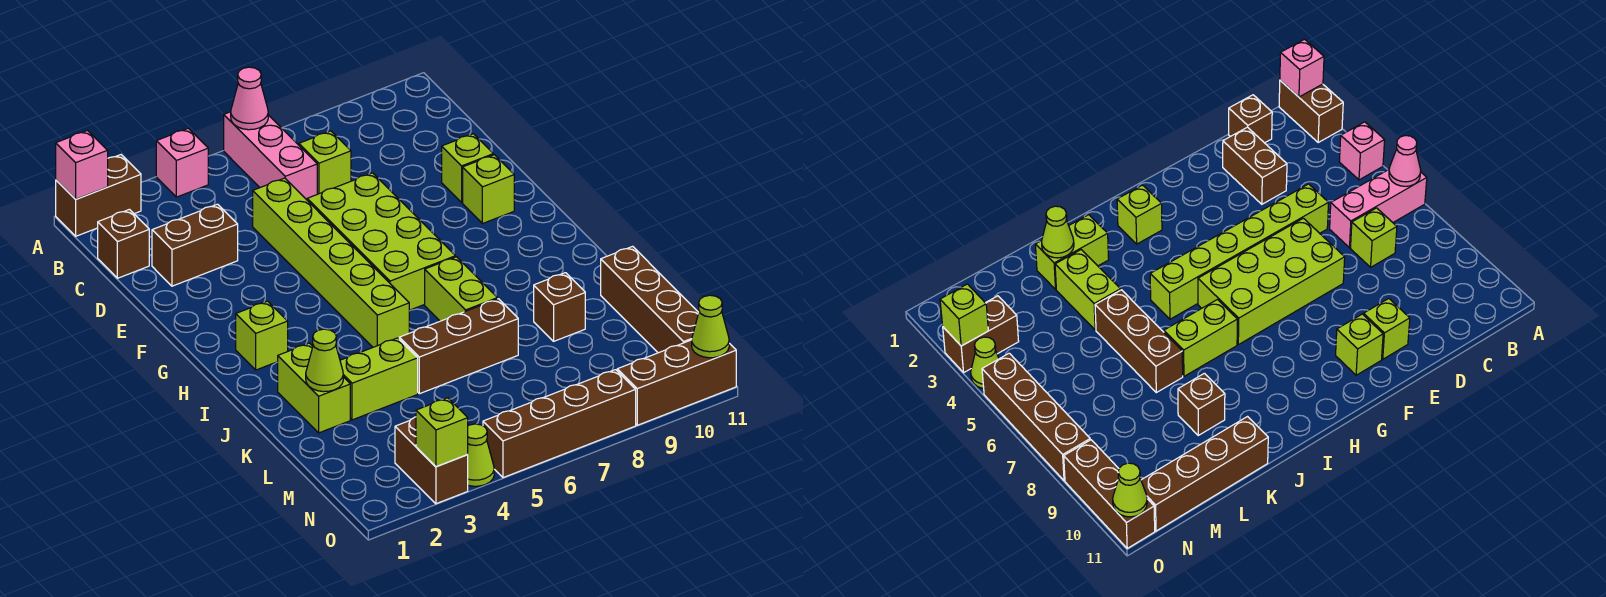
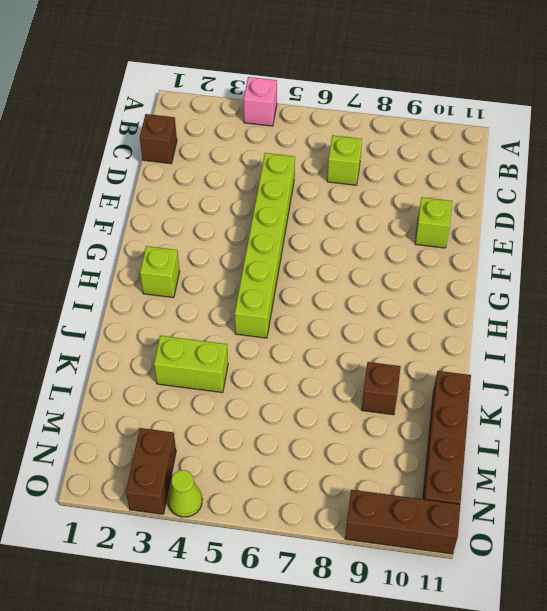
none -> brown brick A1:A2 level 1
none -> pink brick A6:C6 level 1
none -> brown brick D2:D3 level 1

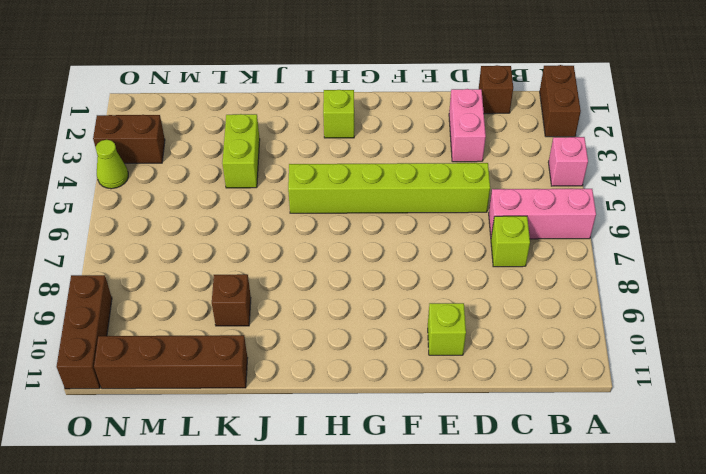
pink brick D2:D3 level 1 -> brown brick D2:D3 level 1
none -> lime brick E6:H7 level 1
none -> lime brick F10 level 1
none -> lime brick I7:J7 level 1

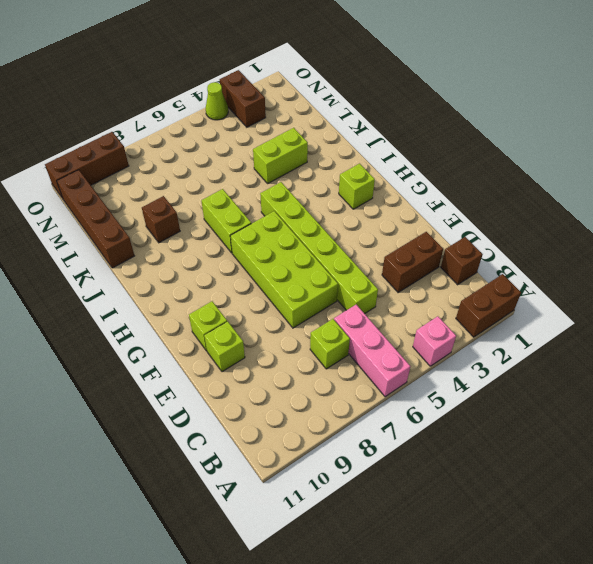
none -> lime brick J2:K2 level 1
none -> brown brick K5:K7 level 1
none -> brown brick O5:O8 level 1

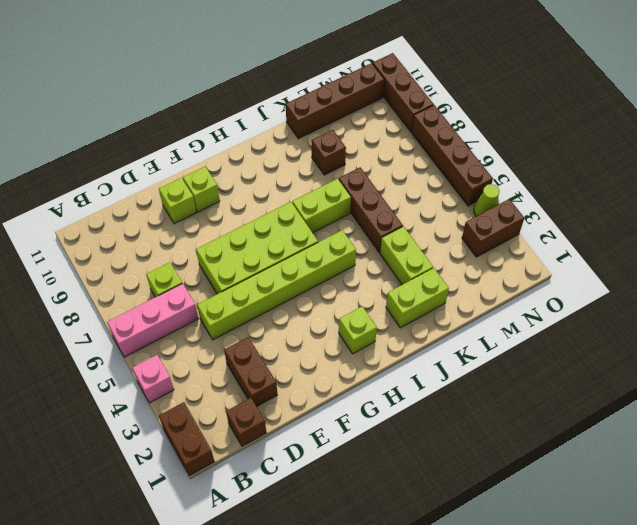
none -> pink brick A1 level 2
none -> pink cone A6 level 2
none -> lime cone K2 level 2

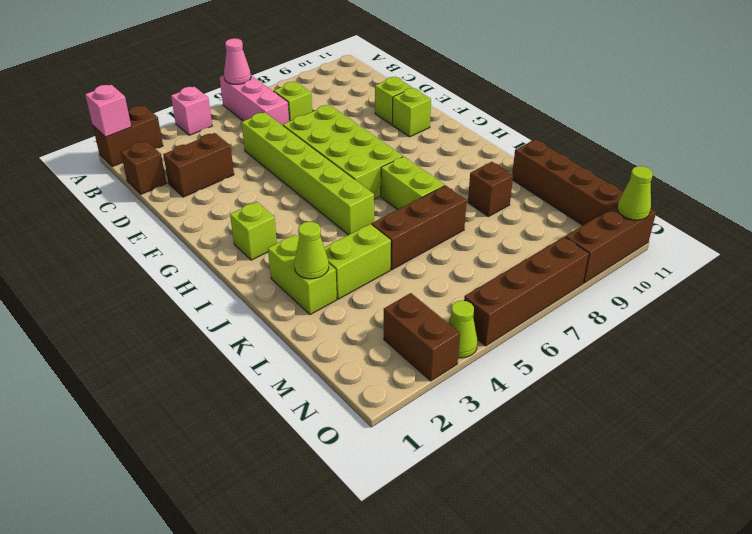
none -> lime brick O3 level 2

